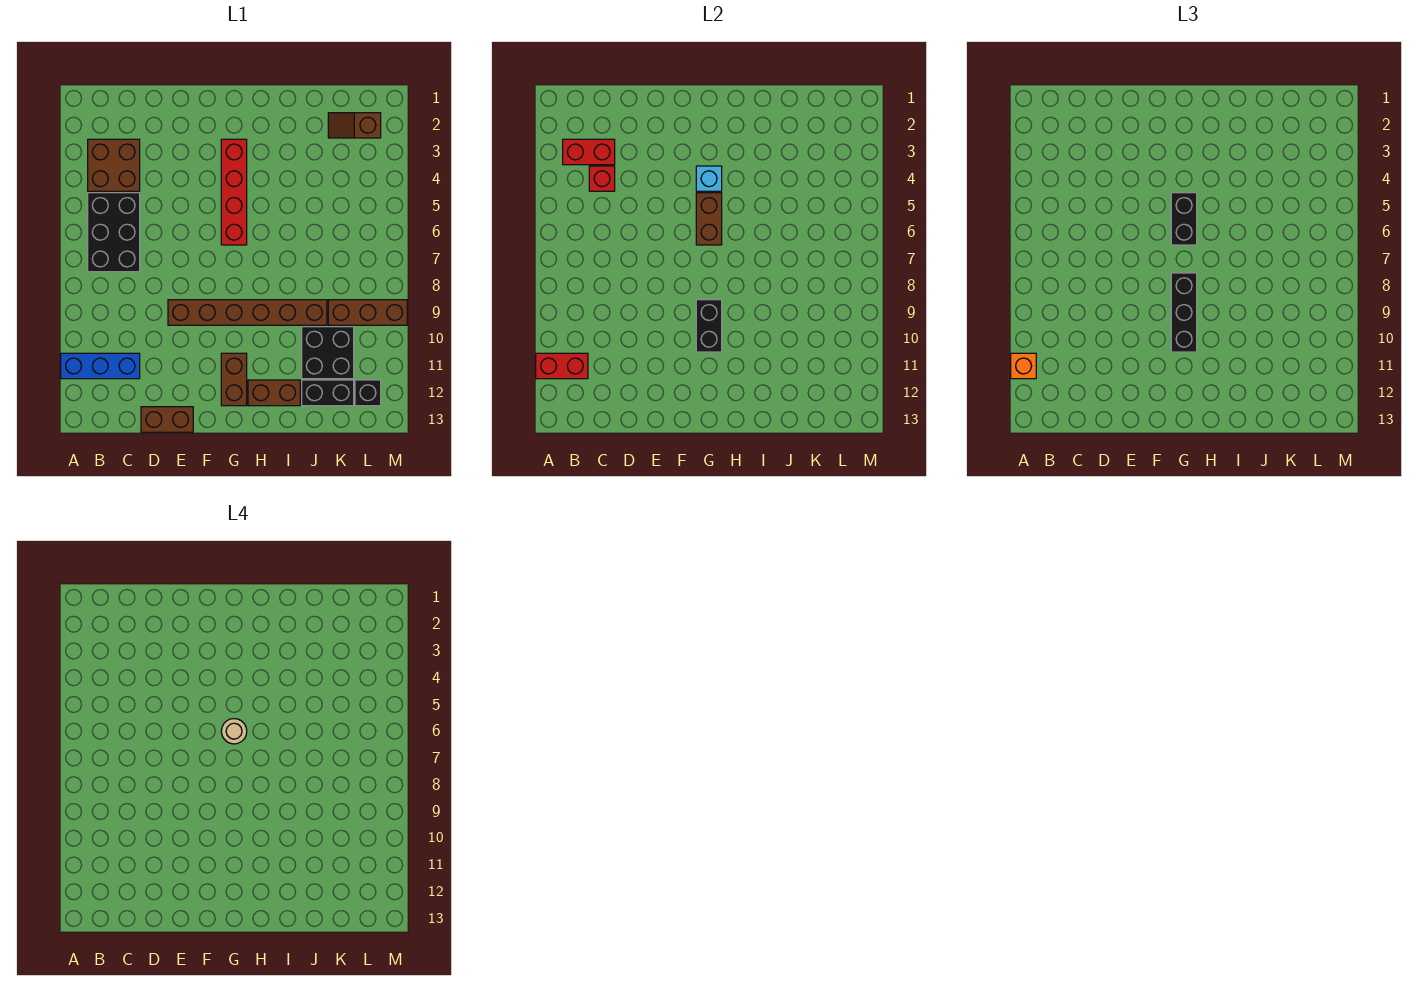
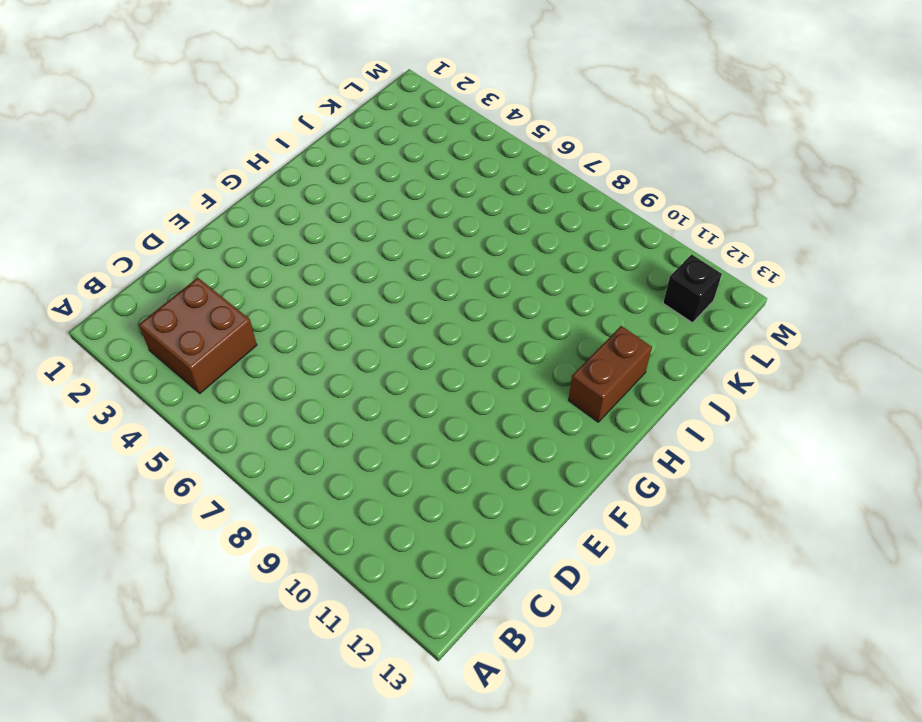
none -> blue brick A11:C11 level 1
none -> black brick B5:C7 level 1
none -> brown brick D13:E13 level 1

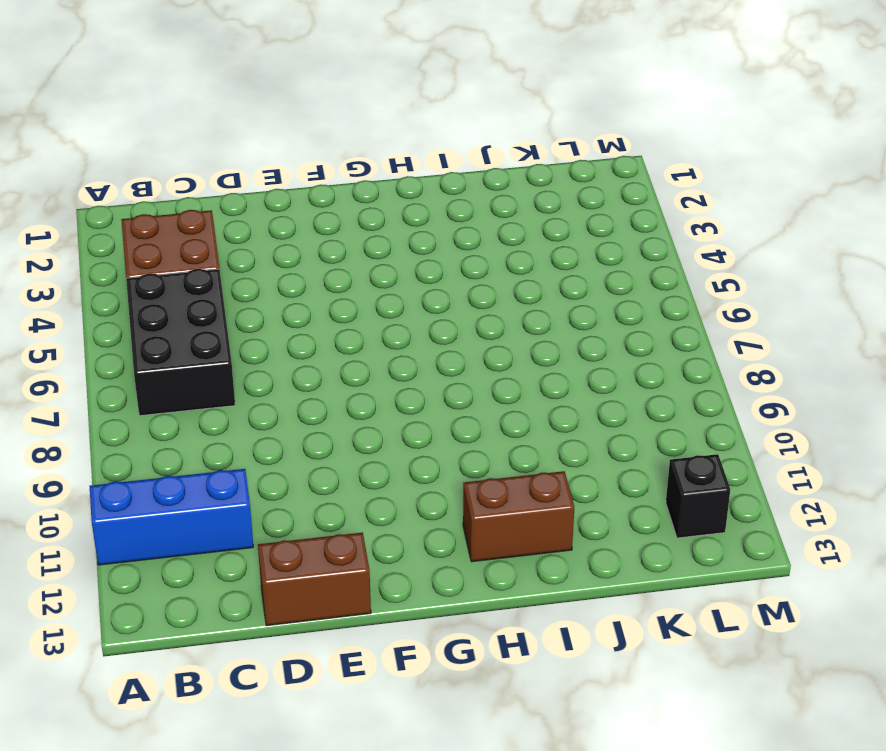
none -> brown brick E9:J9 level 1
none -> red brick G3:G6 level 1
none -> brown brick G11:G12 level 1

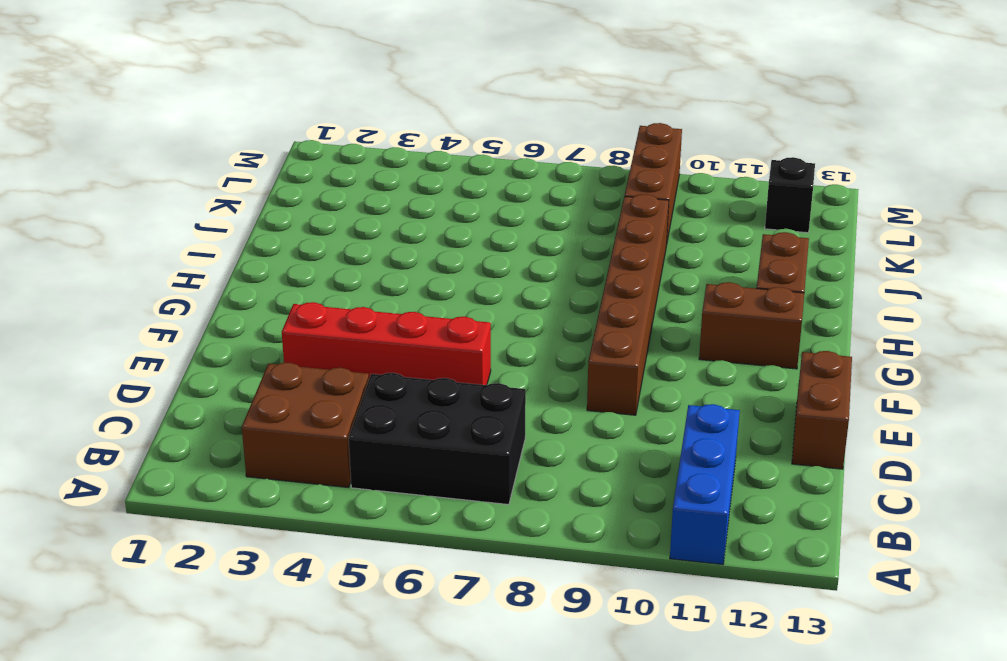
red brick E3:E6 level 1 -> red brick G3:G6 level 1
none -> black brick J10:K11 level 1
none -> black brick J12:K12 level 1
none -> brown slope K2:L2 level 1 top L

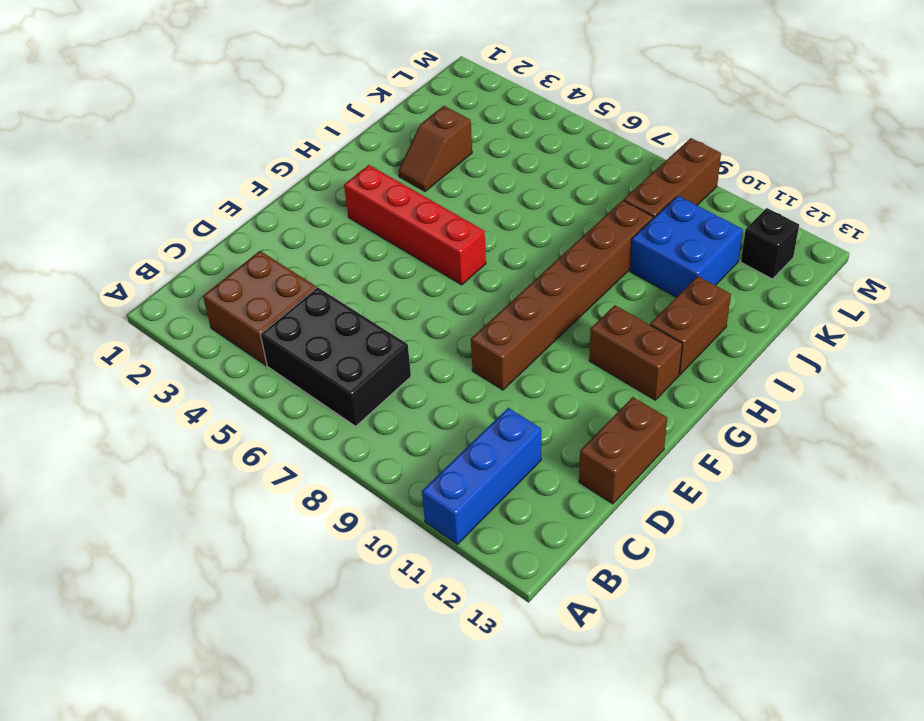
brown slope I3:J3 level 1 top J -> brown slope K2:L2 level 1 top L
blue brick J10:K11 level 1 -> black brick J10:K11 level 1
none -> black brick J12:K12 level 1
none -> red brick A11:B11 level 2
none -> red brick B3:C3 level 2

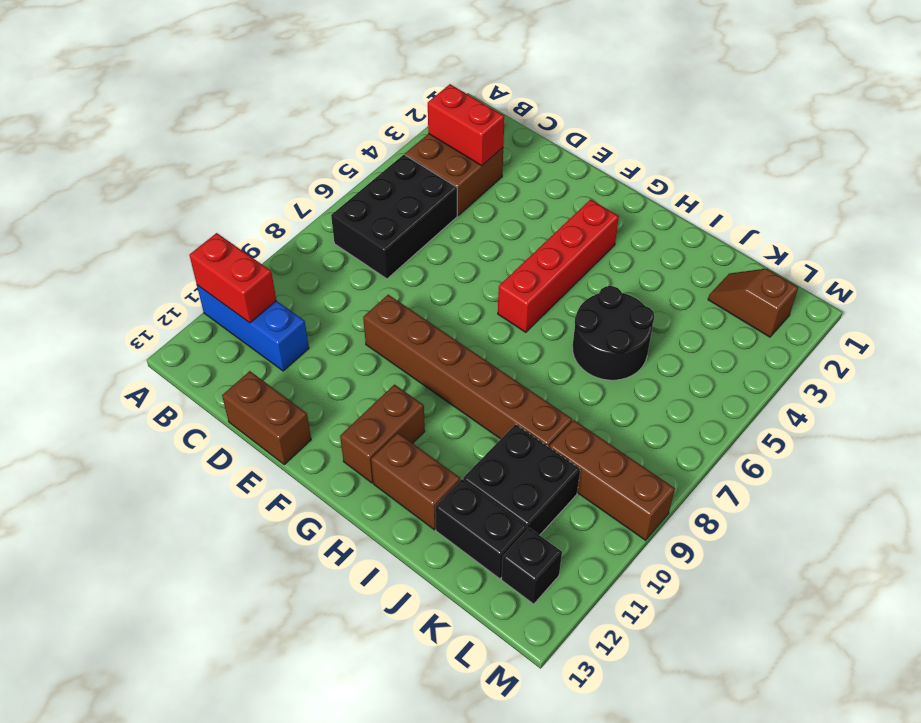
black round brick I5:J6 level 1 -> none
none -> red brick C4 level 2
none -> cyan brick G4 level 2
none -> brown brick G5:G6 level 2

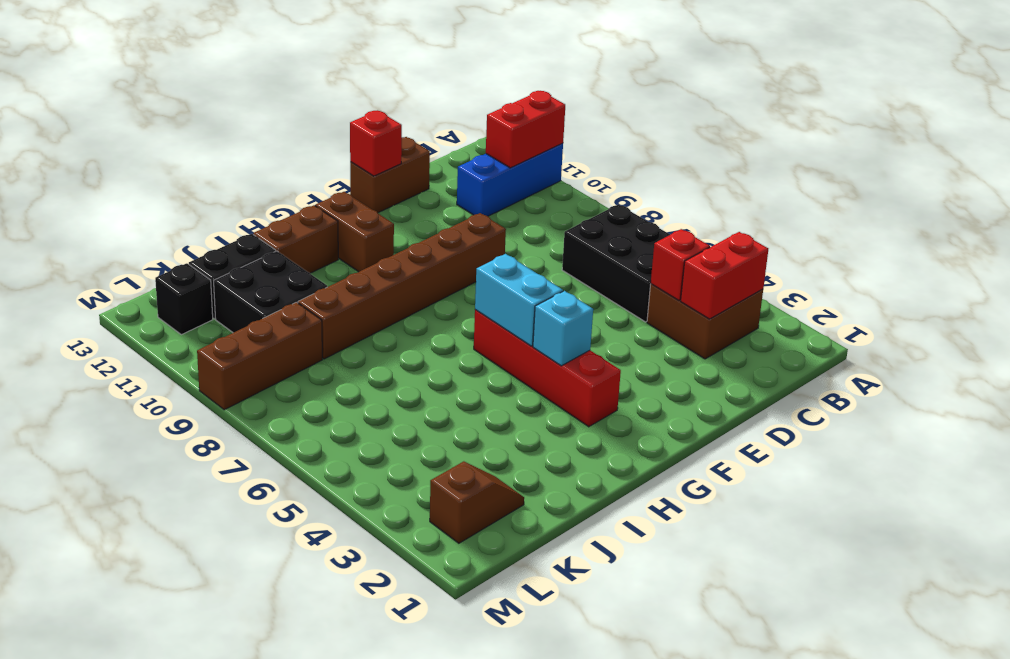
red brick E13 level 2 -> none
cyan brick G5:G6 level 2 -> brown brick G5:G6 level 2
none -> black brick G9:G10 level 2
none -> orange brick A11 level 3
none -> black brick G5:G6 level 3

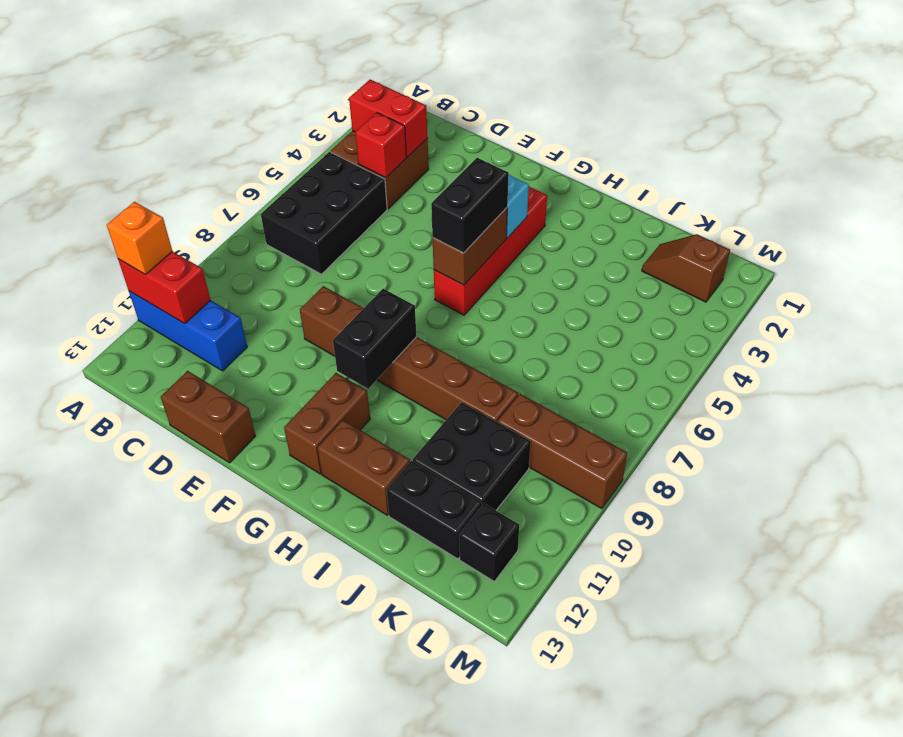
none -> black brick G8:G10 level 3
none -> tan round brick G6 level 4

